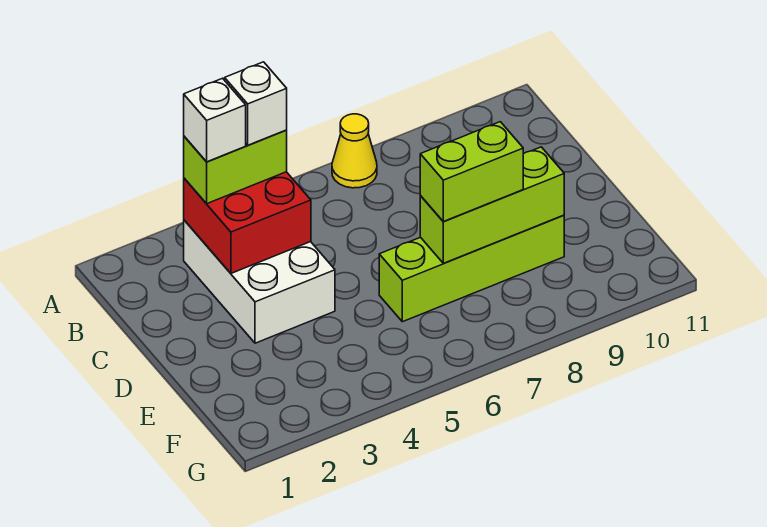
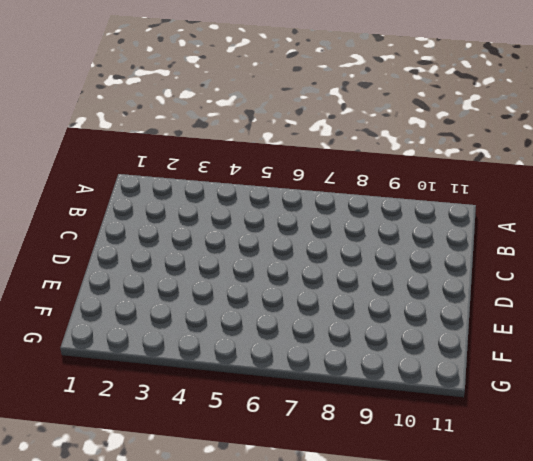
none -> yellow cone A7 level 1
none -> white brick B3:D4 level 1

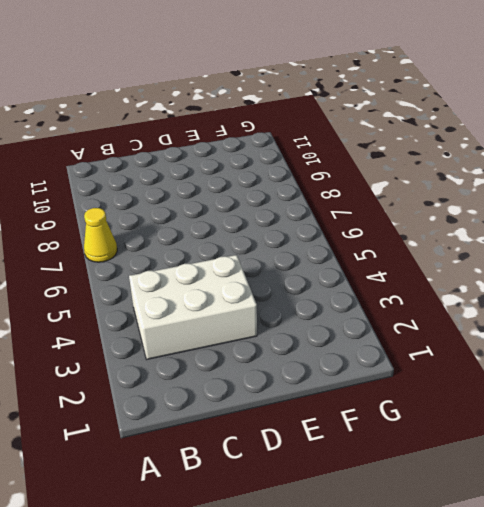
none -> lime brick E6:E9 level 1
none -> red brick B3:C4 level 2

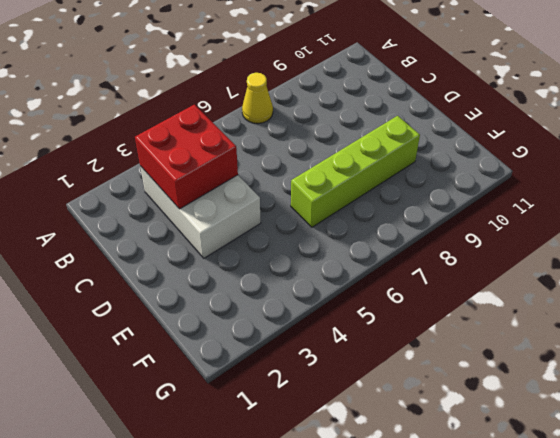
none -> lime brick E7:E9 level 2
none -> lime brick B3:B4 level 3

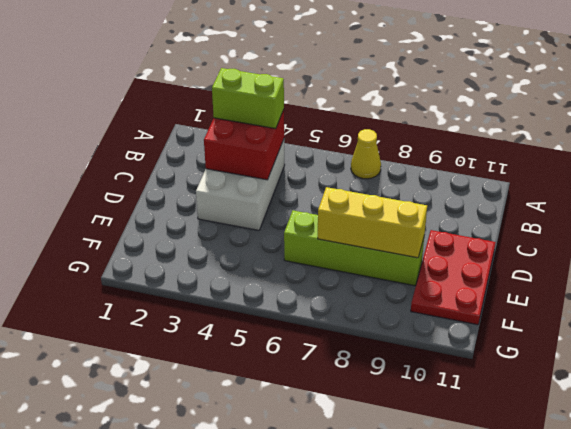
red plate D10:F11 level 1 -> none
yellow brick E7:E9 level 2 -> lime brick E7:E9 level 2
none -> lime brick E7:E8 level 3
none -> white brick B3 level 4

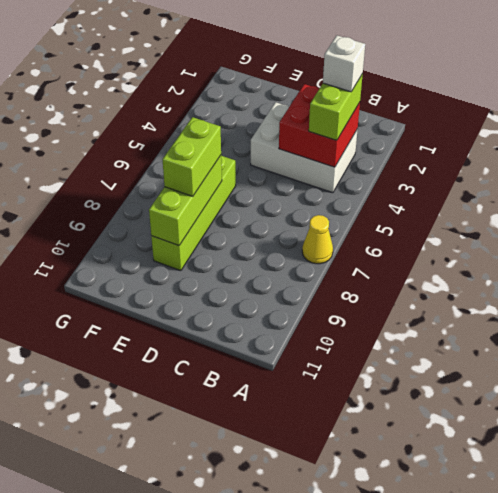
none -> white brick B4 level 4

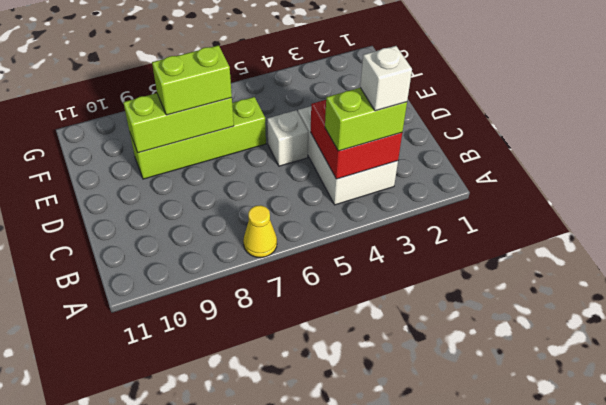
white brick D5 level 1 -> white brick B4 level 4

